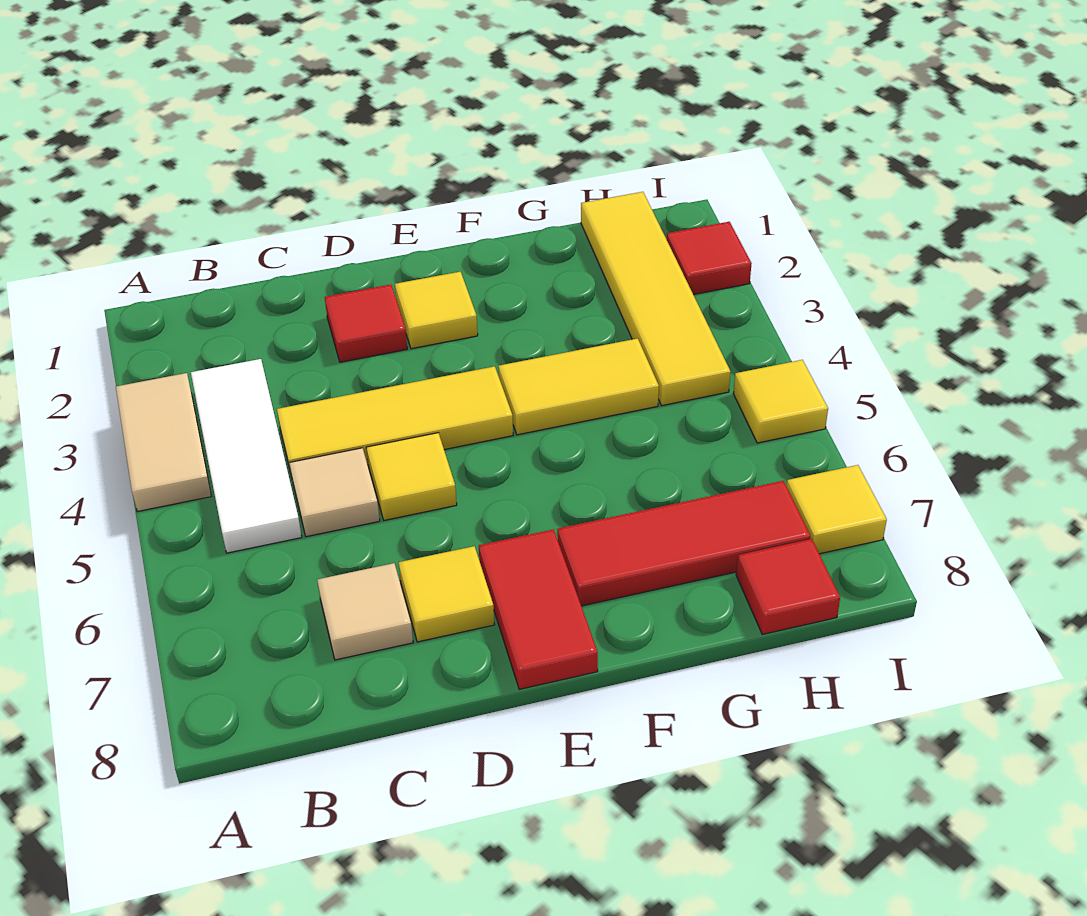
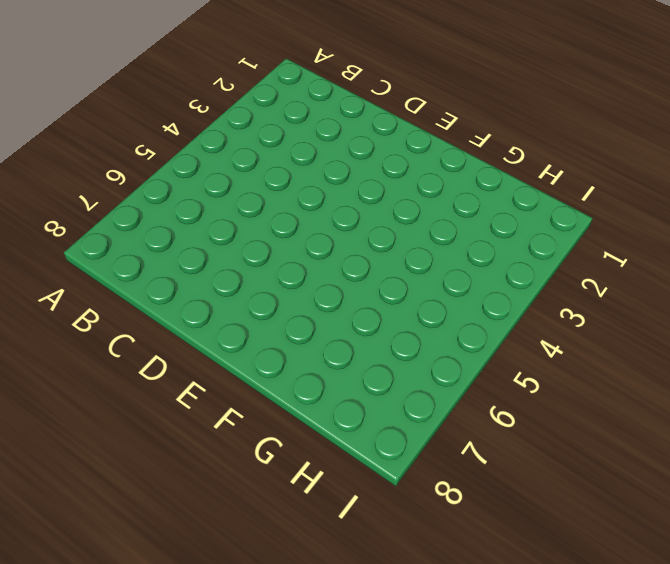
none -> tan tile A3:A4 level 1
none -> white tile B3:B5 level 1
none -> yellow tile C4:E4 level 1

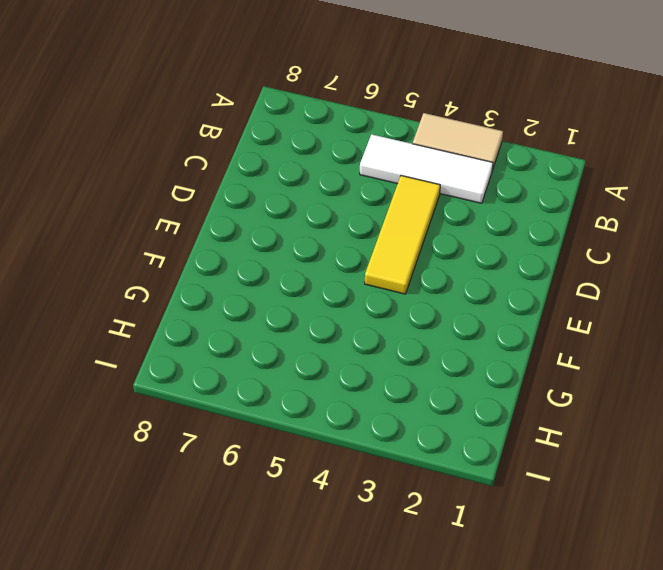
none -> tan tile C5 level 1
none -> tan tile C7 level 1
none -> red tile D2 level 1

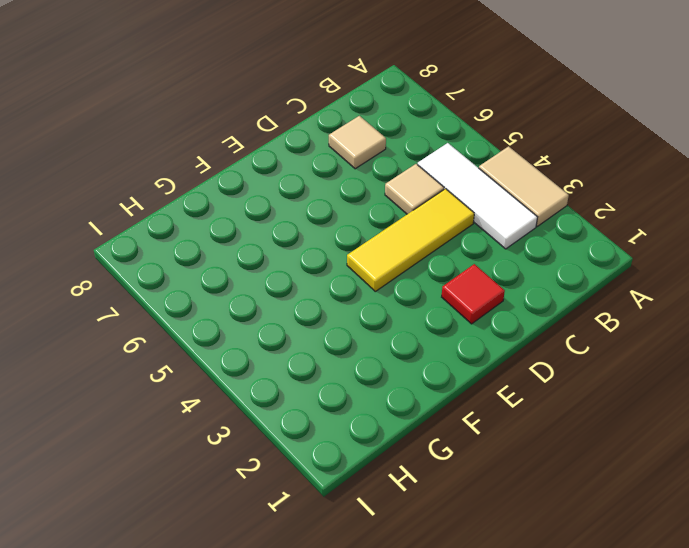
none -> yellow tile D5 level 1
none -> yellow tile D7 level 1
none -> yellow tile E2 level 1

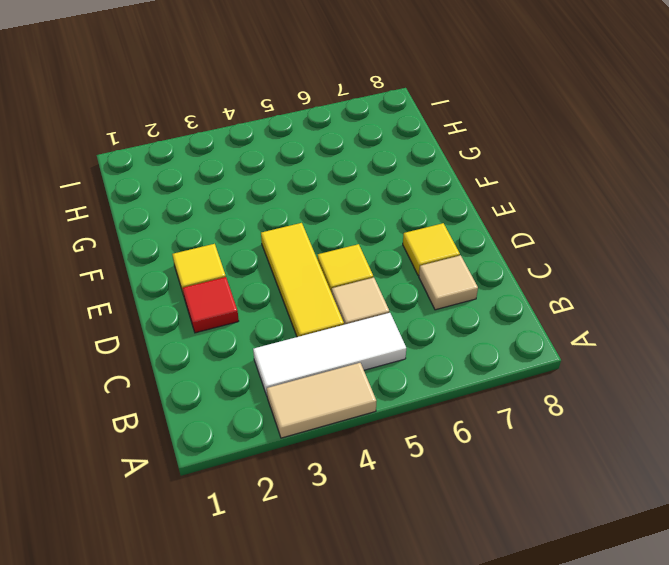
none -> red tile E7:E8 level 1
none -> yellow tile F4:G4 level 1
none -> red tile F7:H7 level 1

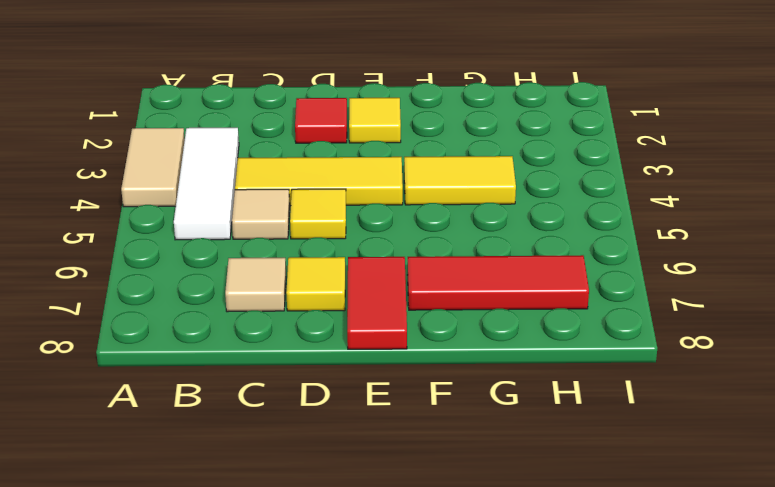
none -> yellow tile H1:H4 level 1
none -> red tile H8 level 1
none -> red tile I2 level 1

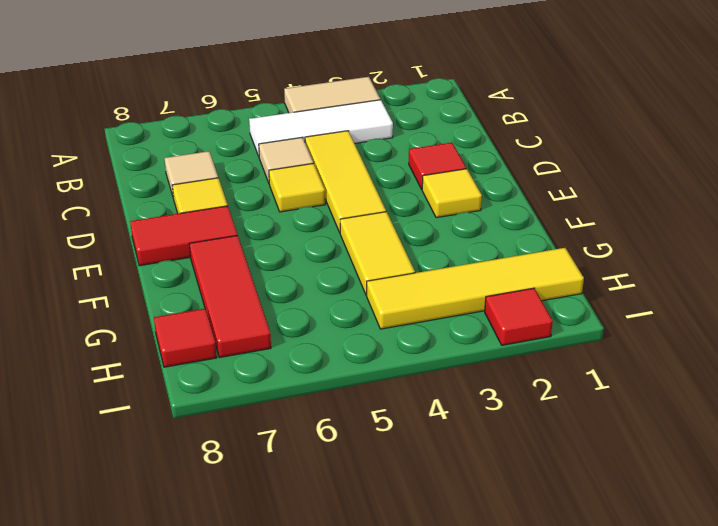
none -> yellow tile I5 level 1
none -> yellow tile I7 level 1

